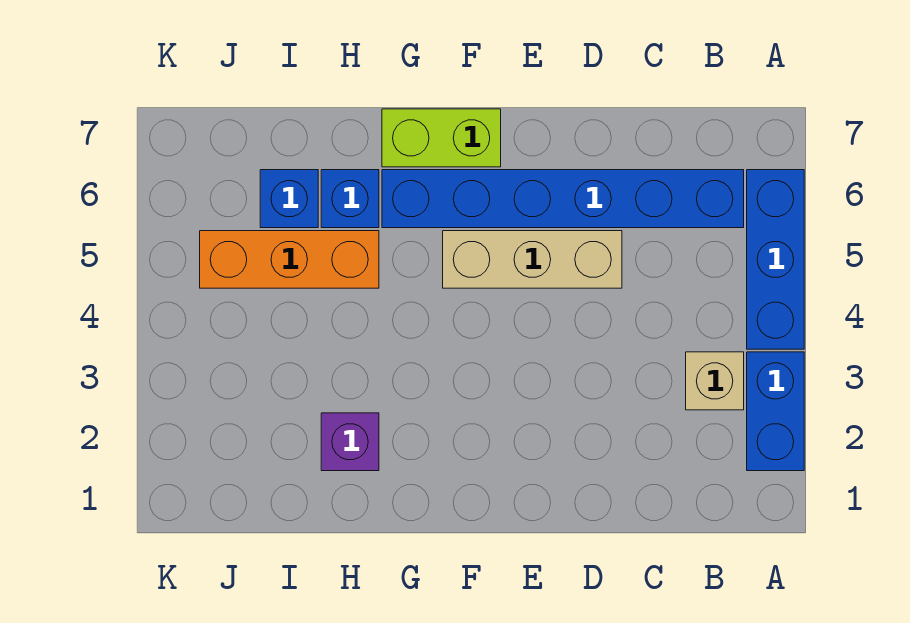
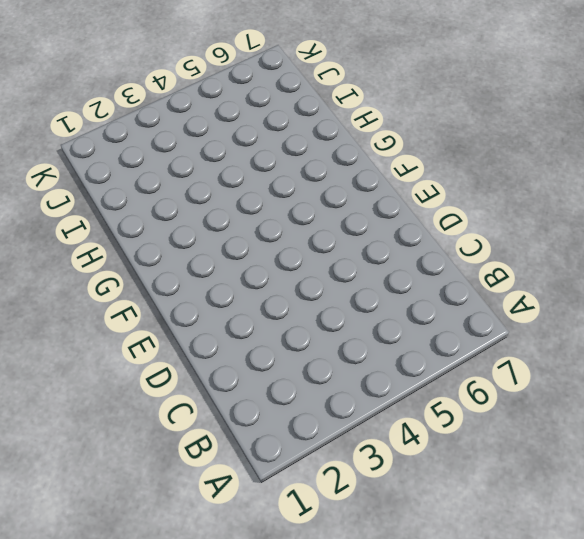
none -> blue brick A2:A3 level 1
none -> blue brick A4:A6 level 1

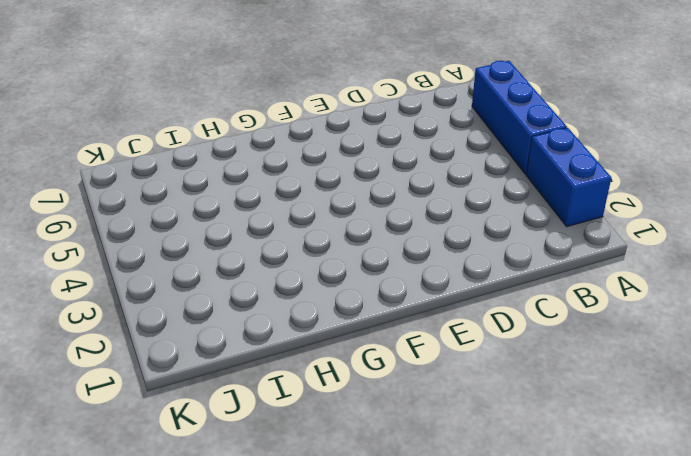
none -> tan brick B3 level 1
none -> blue brick B6:G6 level 1

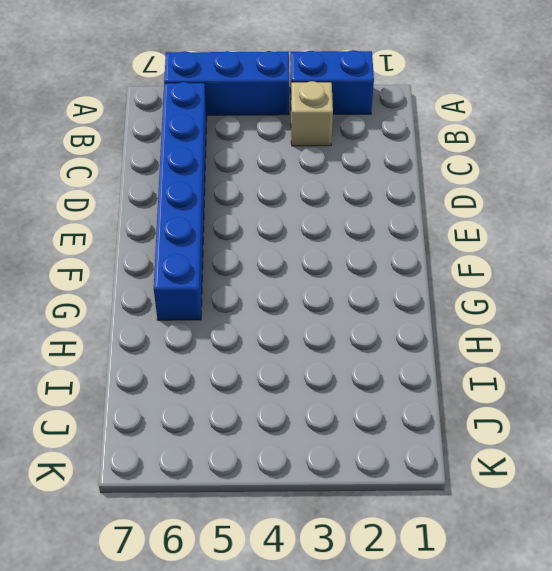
none -> tan brick D5:F5 level 1
none -> lime brick F7:G7 level 1

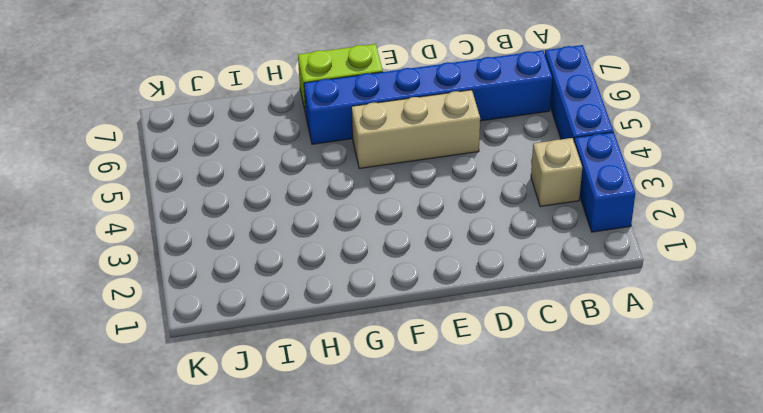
none -> purple brick H2 level 1
none -> orange brick H5:J5 level 1

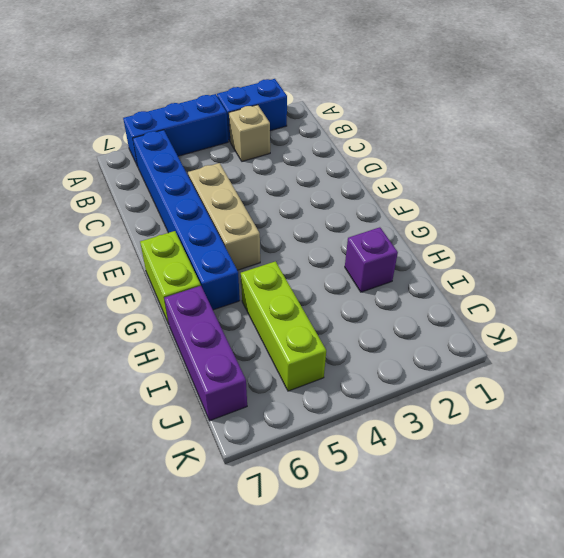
lime brick H5:J5 level 1 -> orange brick H5:J5 level 1
purple brick H7:J7 level 1 -> none
none -> blue brick H6 level 1
none -> blue brick I6 level 1

